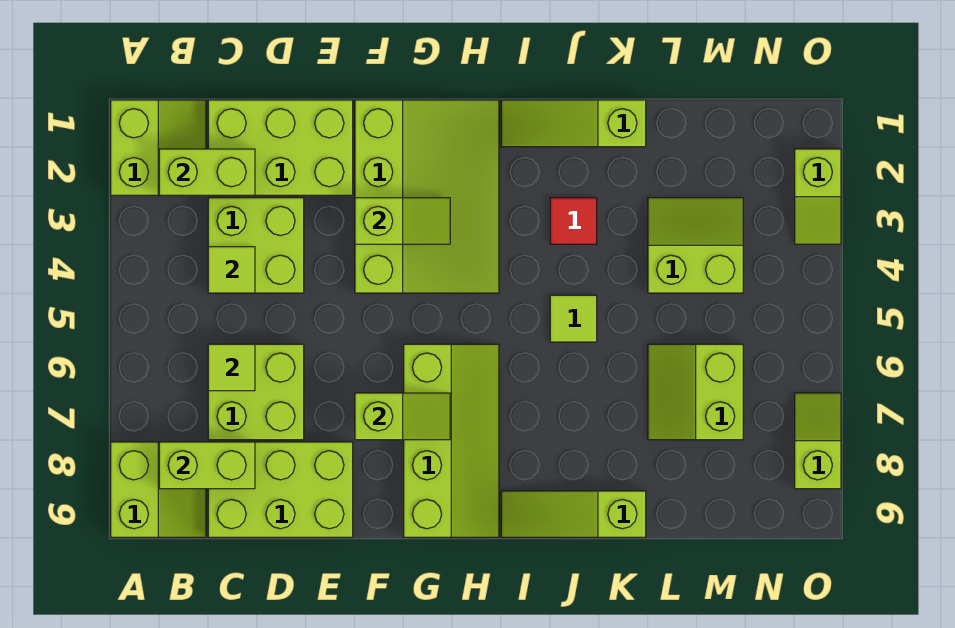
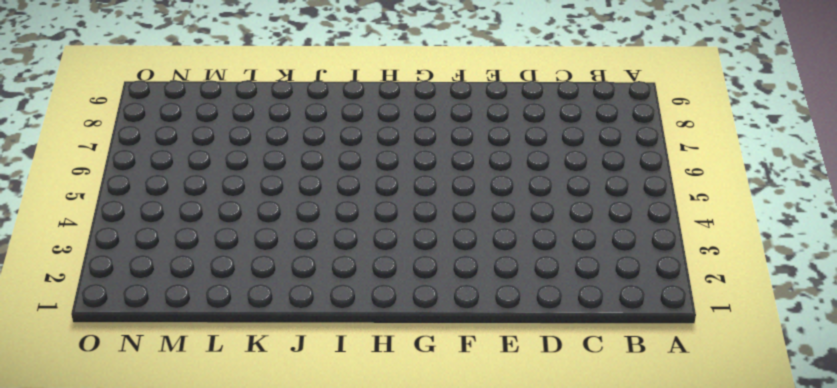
none -> lime slope A1:B2 level 1 top A
none -> lime slope A8:B9 level 1 top A
none -> lime brick C1:E2 level 1

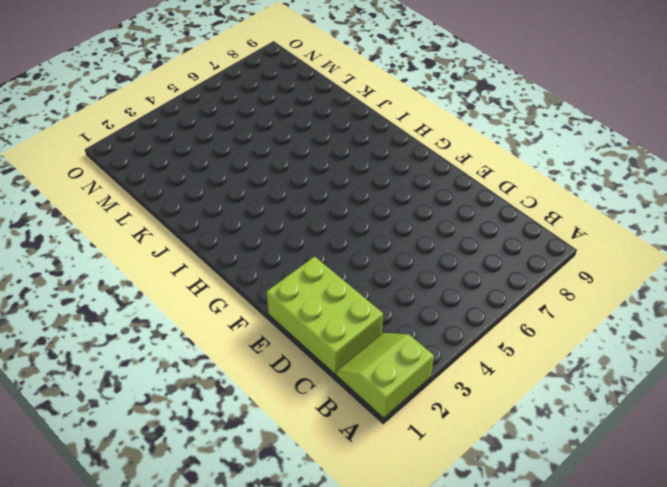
none -> lime slope A8:B9 level 1 top A
none -> lime brick C3:D4 level 1
none -> lime brick C6:D7 level 1

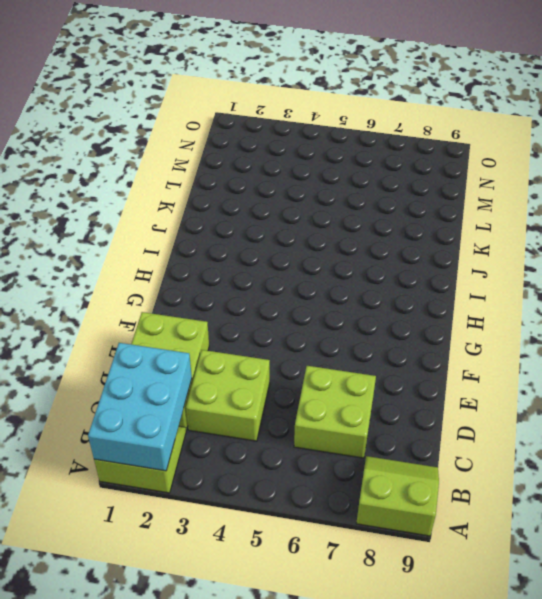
cyan brick A1:C2 level 2 -> lime brick B2:C2 level 2
none -> lime brick C8:E9 level 1
none -> lime slope F1:H4 level 1 top F
none -> lime slope G6:H9 level 1 top G

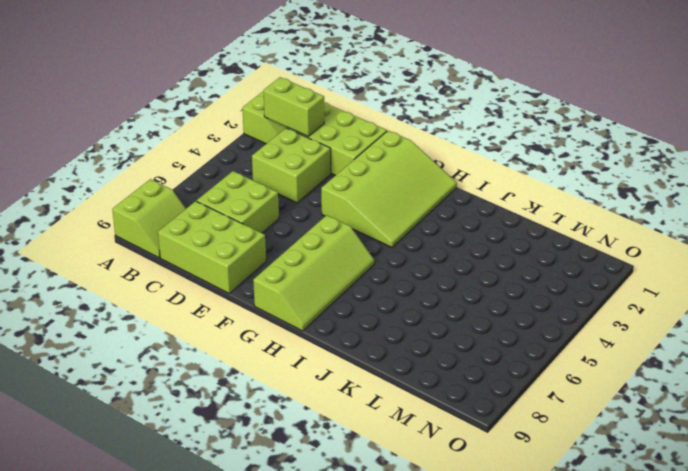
none -> lime slope I1:K1 level 1 top K
none -> lime slope I9:K9 level 1 top K
none -> red tile J3 level 1

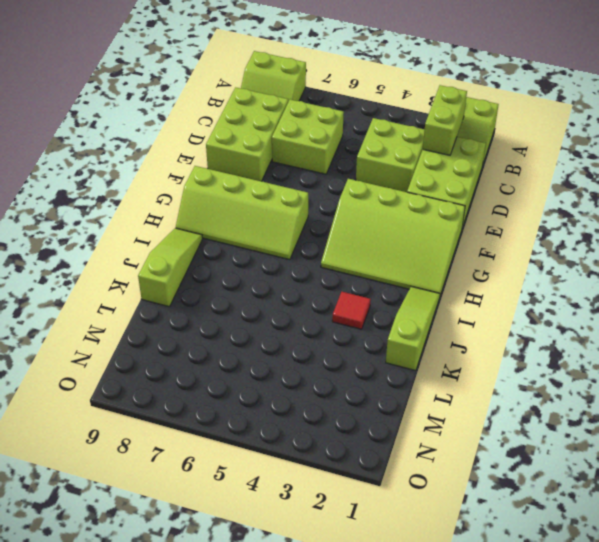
none -> lime tile J5 level 1
none -> lime slope L3:M4 level 1 top 4
none -> lime slope L6:M7 level 1 top M

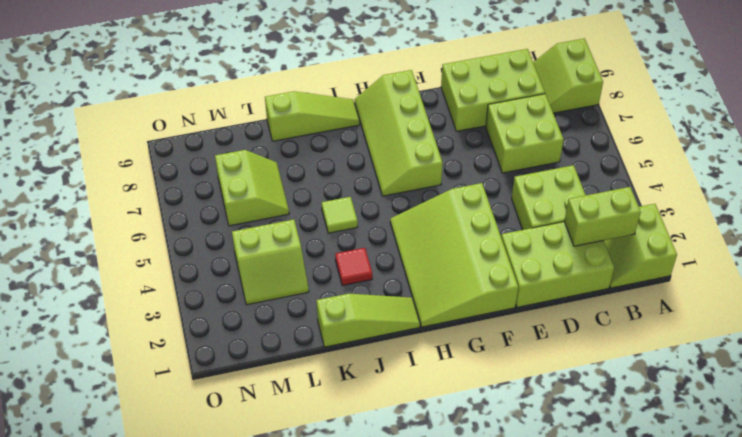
none -> lime slope O2:O3 level 1 top 2
none -> lime slope O7:O8 level 1 top 8
none -> lime brick B8:C8 level 2

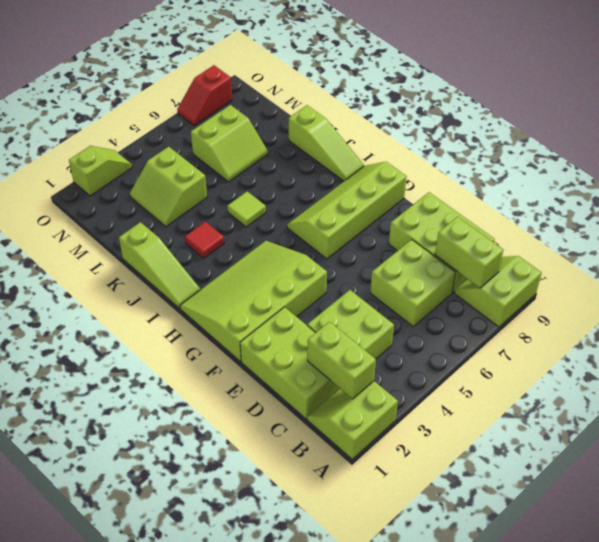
red slope O7:O8 level 1 top 8 -> lime slope O7:O8 level 1 top 8
none -> lime tile C4 level 2
none -> lime tile C6 level 2
none -> lime slope F3:G3 level 2 top F

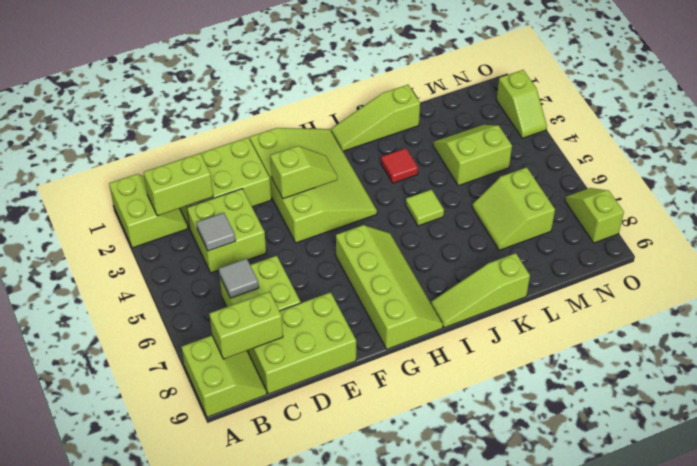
grey tile C4 level 2 -> lime tile C4 level 2
grey tile C6 level 2 -> lime tile C6 level 2
none -> lime slope F7:G7 level 2 top F

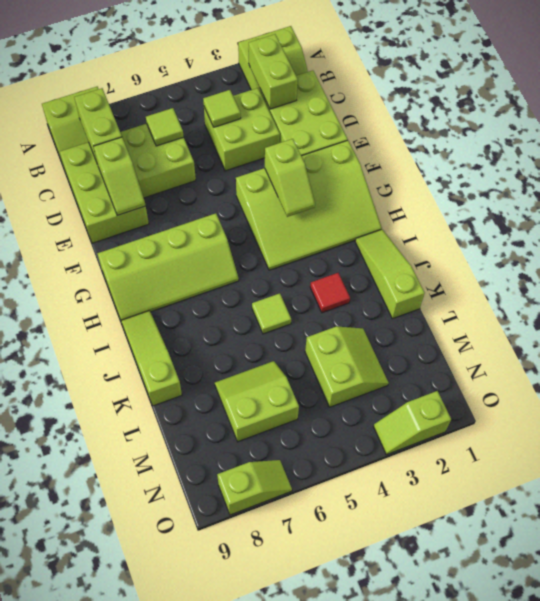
lime slope D8:E8 level 2 top D -> lime slope F7:G7 level 2 top F

